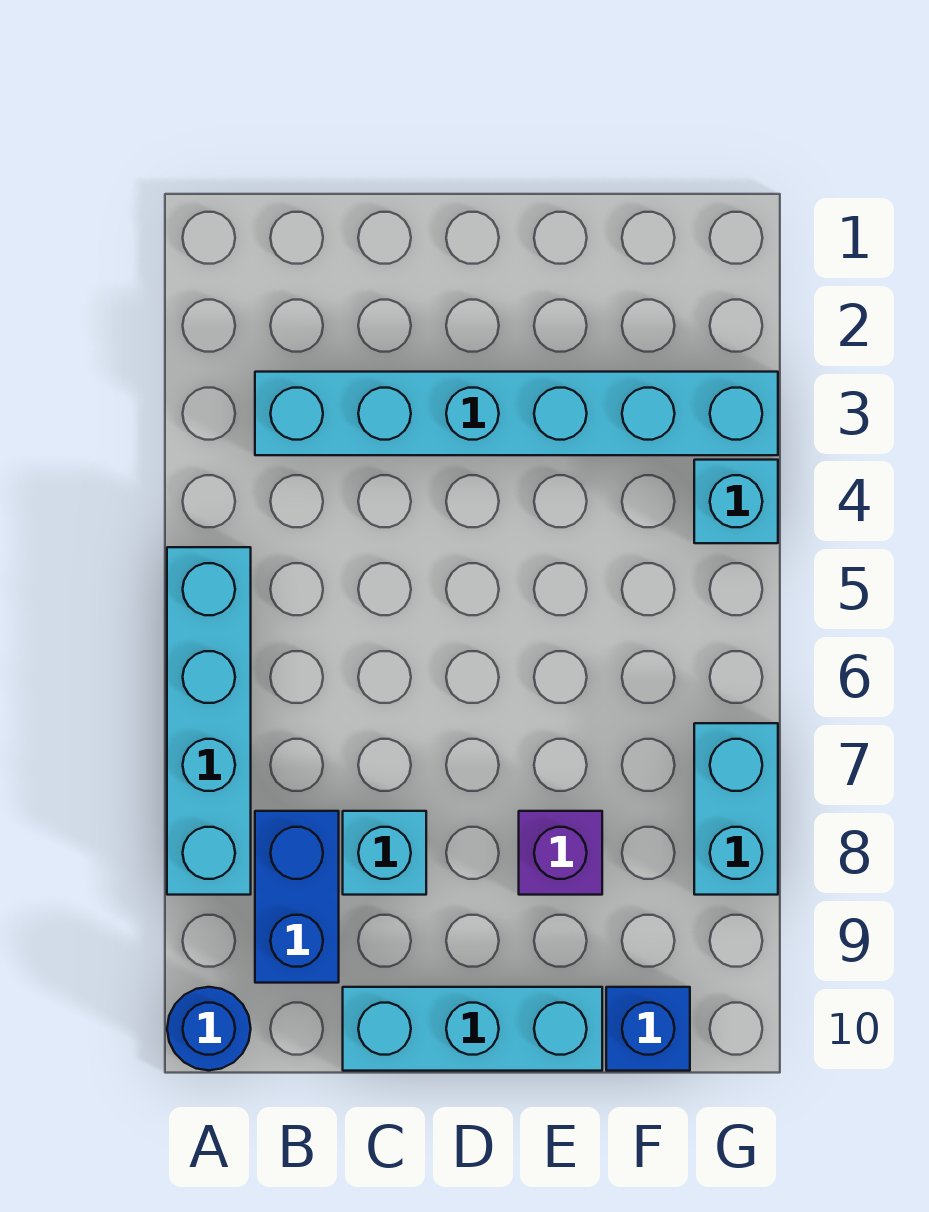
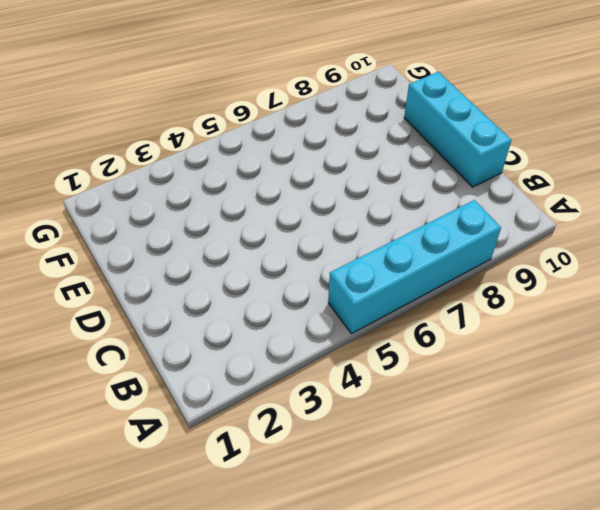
none -> blue round brick A10 level 1
none -> cyan brick B3:G3 level 1

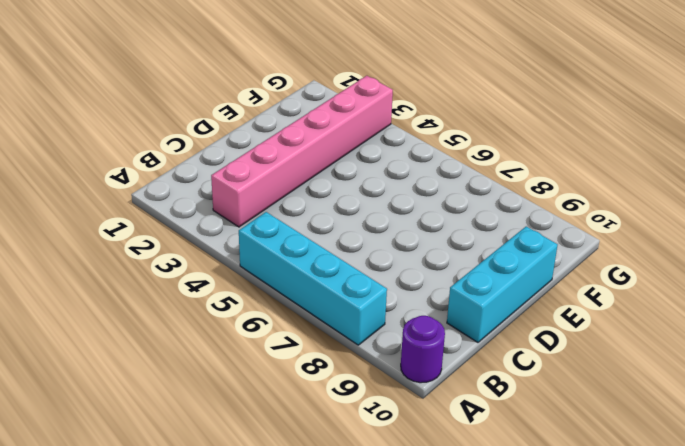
purple round brick A10 level 1 -> blue round brick A10 level 1
pink brick B3:G3 level 1 -> cyan brick B3:G3 level 1
none -> blue brick B8:B9 level 1
none -> cyan brick C8 level 1

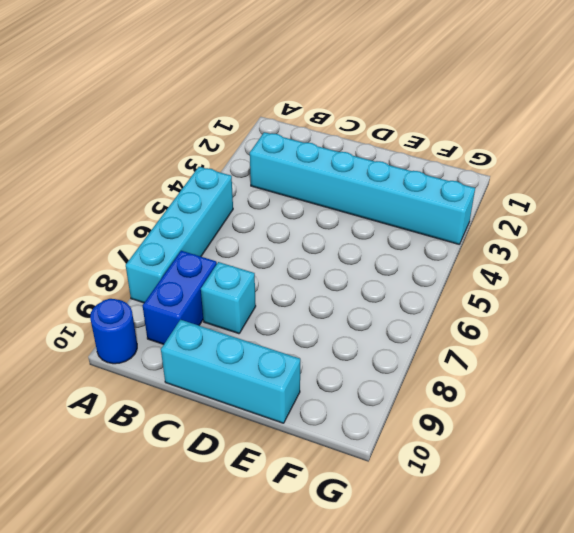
none -> purple brick E8 level 1
none -> blue brick F10 level 1

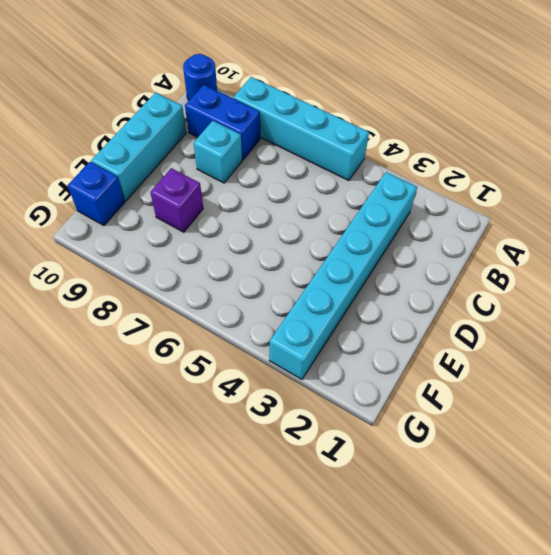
none -> cyan brick G4 level 1
none -> cyan brick G7:G8 level 1

